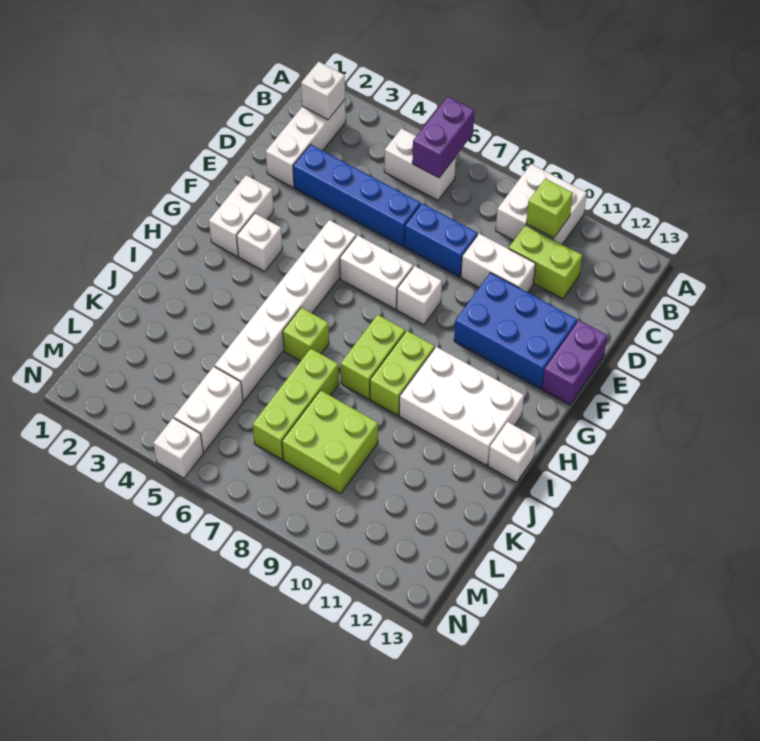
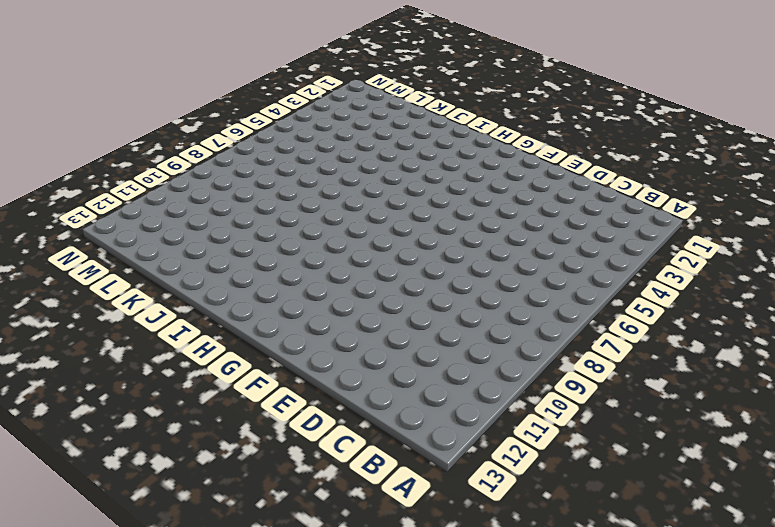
none -> white brick A9:B10 level 1
none -> white brick B2:D2 level 1
none -> white brick B5:B6 level 1

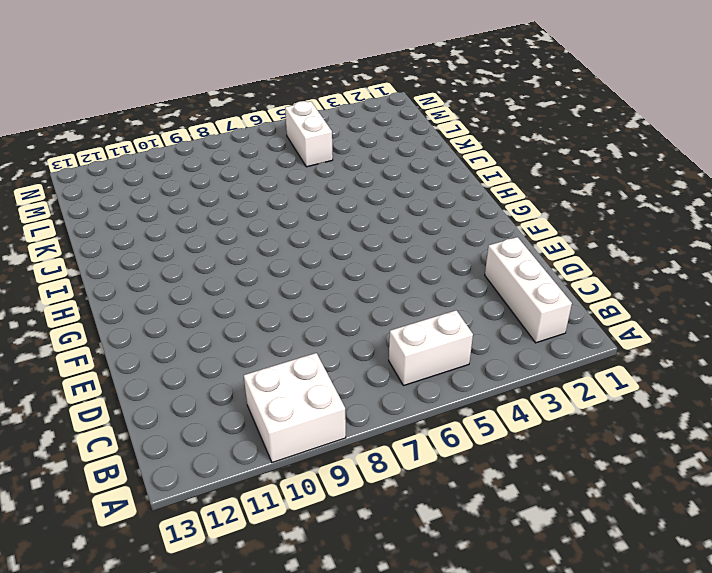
none -> lime brick C10:C11 level 1
none -> blue brick D3:D6 level 1
none -> blue brick D7:D8 level 1

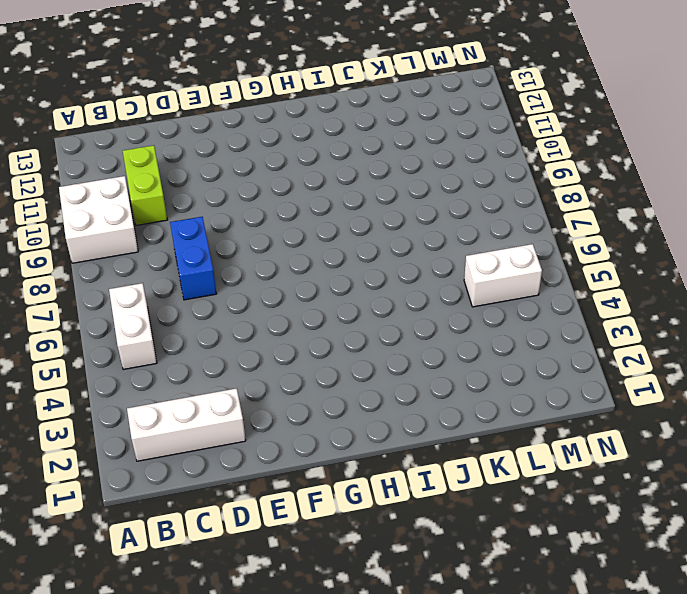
none -> blue brick D3:D6 level 1
none -> white brick D9:D10 level 1
none -> blue brick E10:F12 level 1

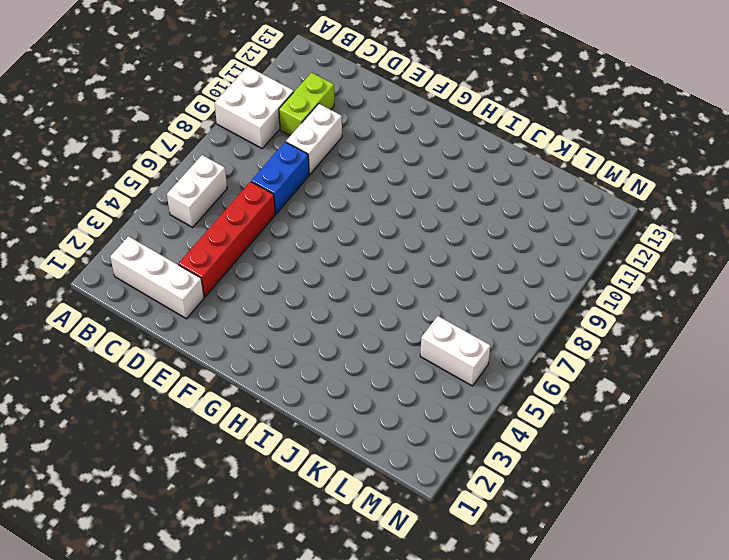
red brick D3:D6 level 1 -> blue brick D3:D6 level 1
none -> blue brick E10:F12 level 1
none -> purple brick E13:F13 level 1
none -> white brick F2:G2 level 1

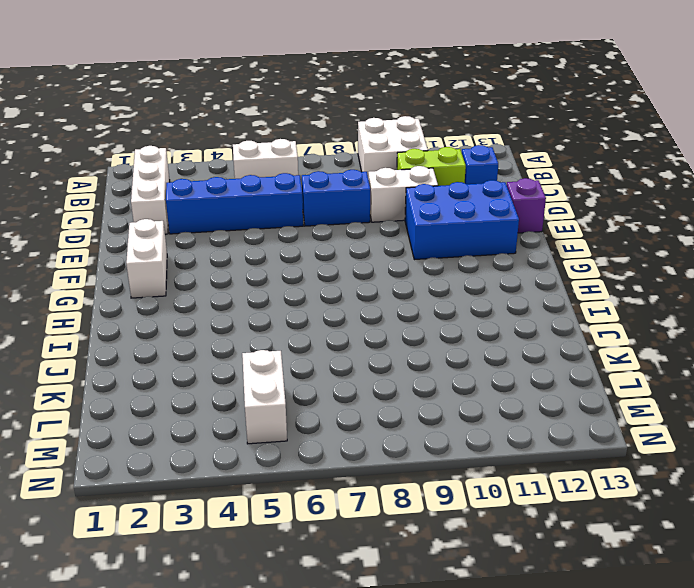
blue brick C12 level 1 -> none
purple brick E13 level 1 -> purple brick E13:F13 level 1
none -> white brick F5:K5 level 1
none -> white brick F6:F7 level 1
none -> white brick F8 level 1

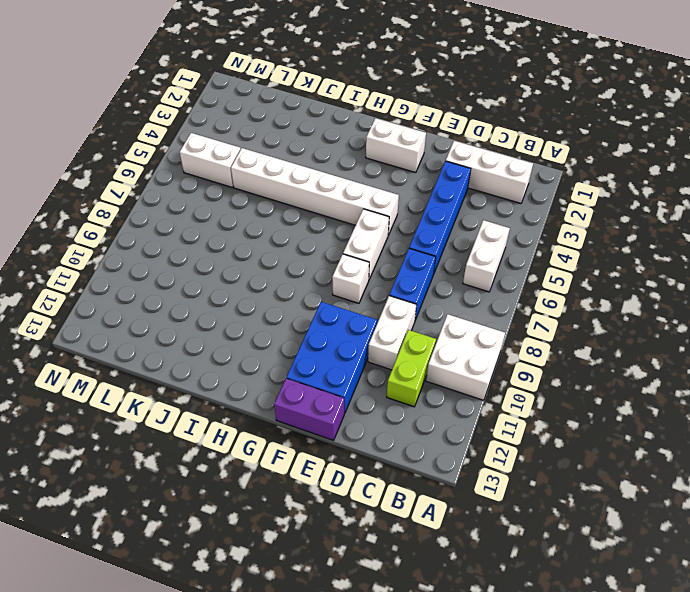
none -> white brick G3 level 1
none -> lime brick H8:I8 level 1
none -> lime brick H9:I9 level 1

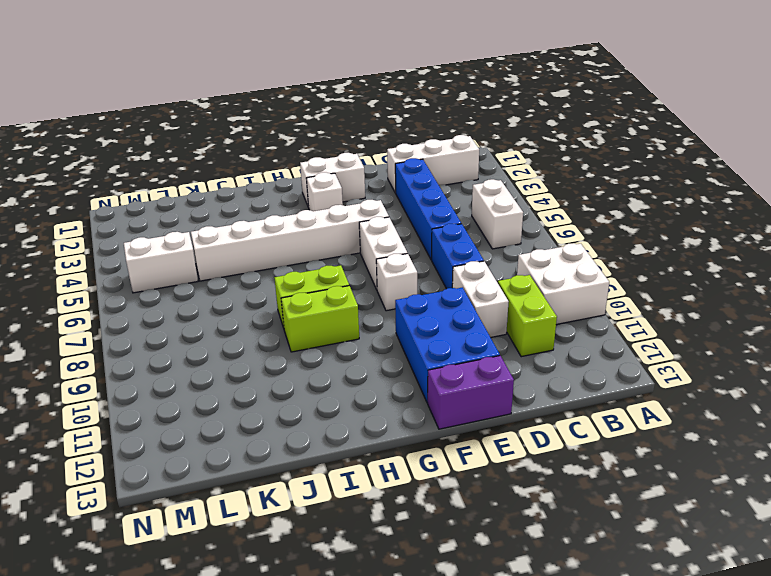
none -> white brick H10:I12 level 1
none -> lime brick I6 level 1
none -> white brick I13 level 1

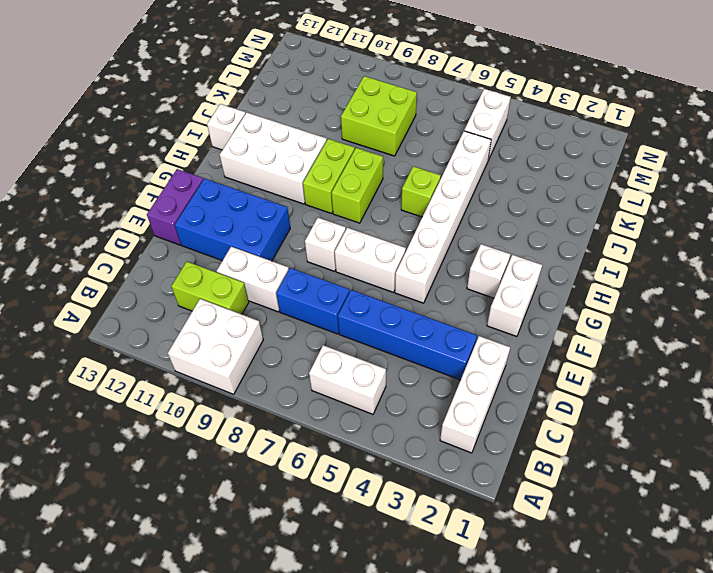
none -> lime brick J7:L7 level 1
none -> white brick N5 level 1
none -> purple brick A6:B6 level 2

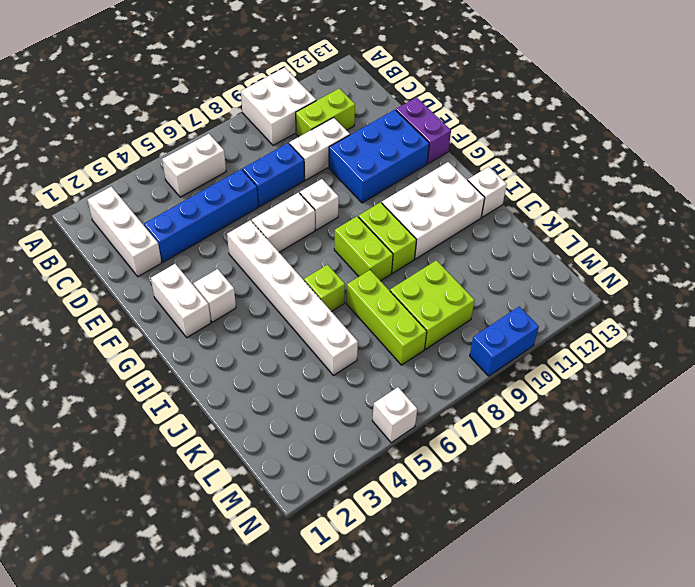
blue brick N9:N10 level 1 -> none
none -> white brick L5:M5 level 1
none -> purple brick A6:B6 level 2
none -> white brick B2 level 2

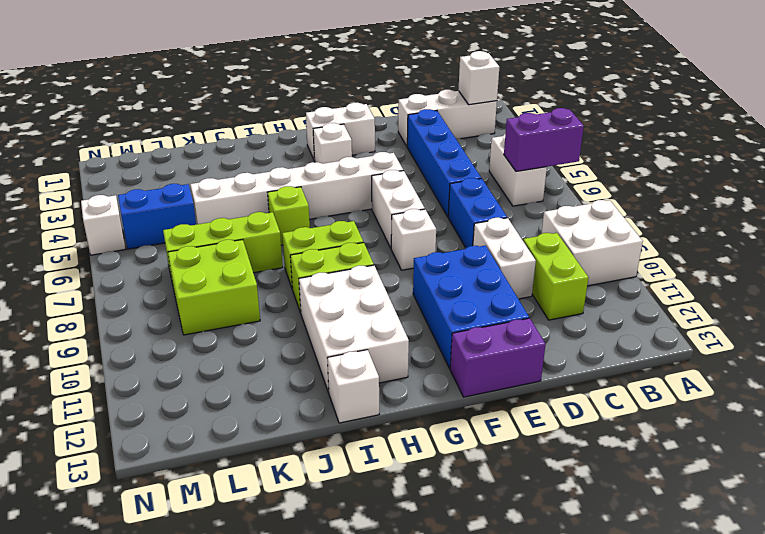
blue brick L5:M5 level 1 -> white brick L5:M5 level 1
none -> lime brick B10 level 2

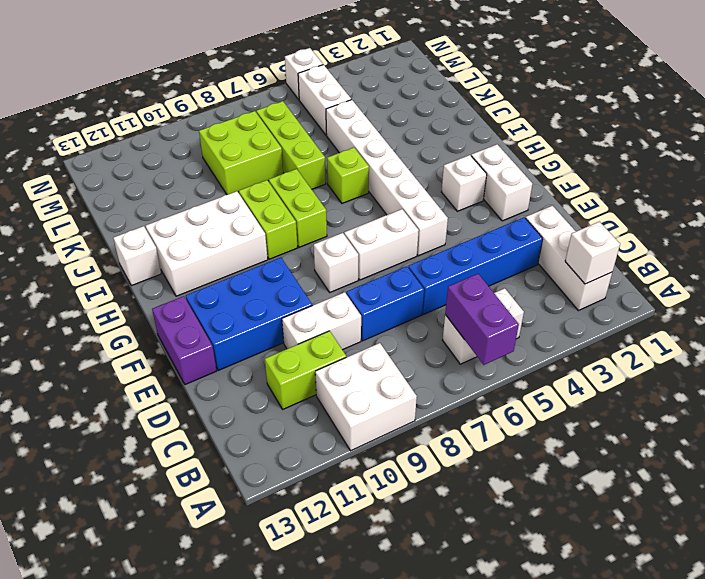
none -> lime brick B10 level 2

